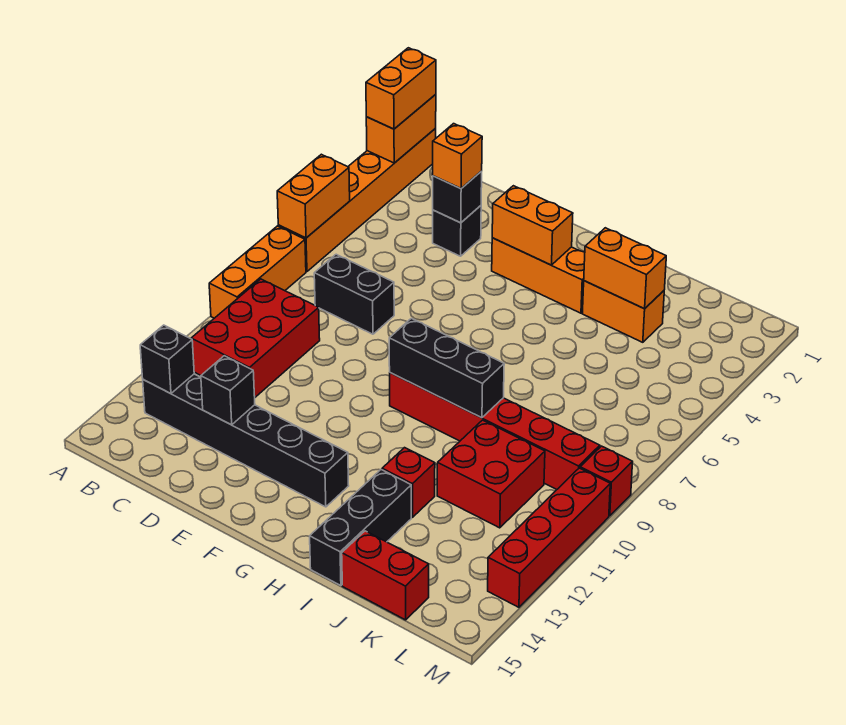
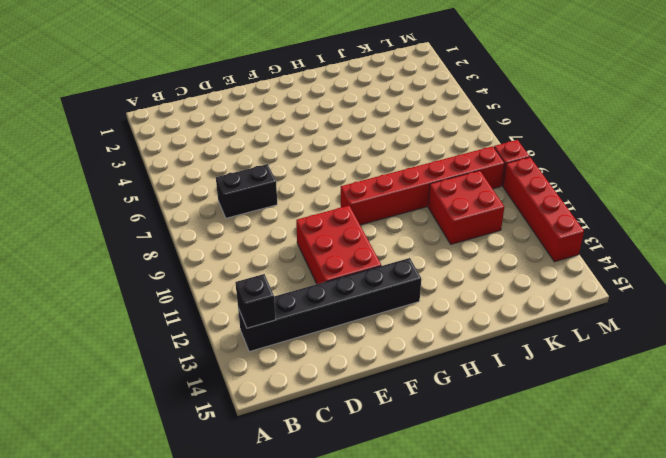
red brick E10:F12 level 1 -> red brick B9:C11 level 1
none -> orange brick A1:A6 level 1
none -> orange brick A7:A9 level 1
none -> black brick D3 level 1

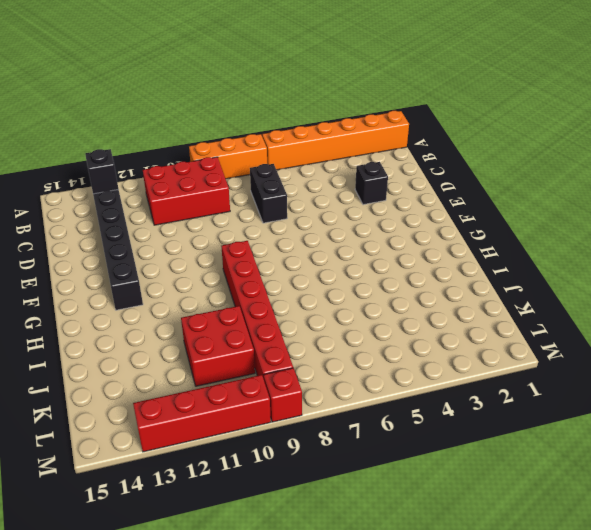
none -> orange brick F3:H3 level 1
none -> orange brick I3:J3 level 1
none -> red brick I12 level 1

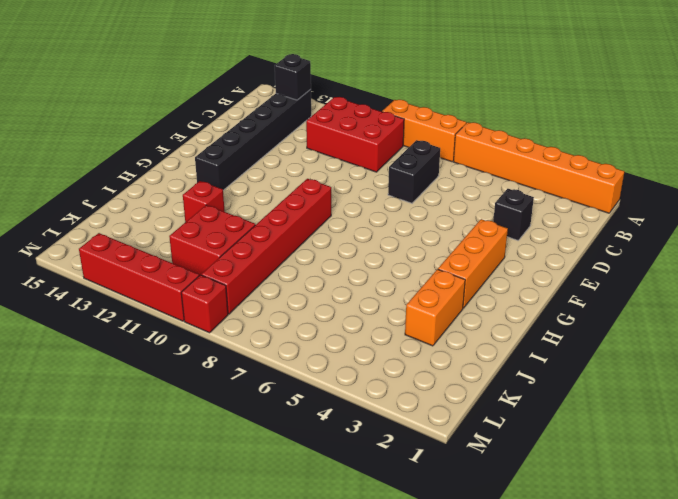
none -> black brick I13:I15 level 1
none -> red brick J15:K15 level 1
none -> orange brick A1:A2 level 2

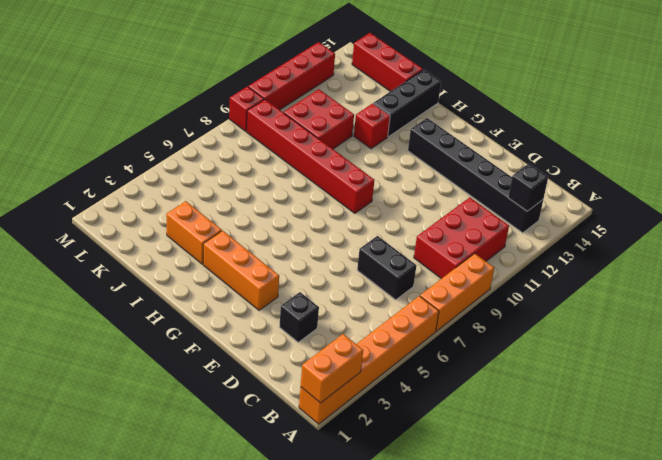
red brick J15:L15 level 1 -> red brick J15:K15 level 1
none -> orange brick A5:A6 level 2
none -> black brick D3 level 2
none -> black brick D13 level 2

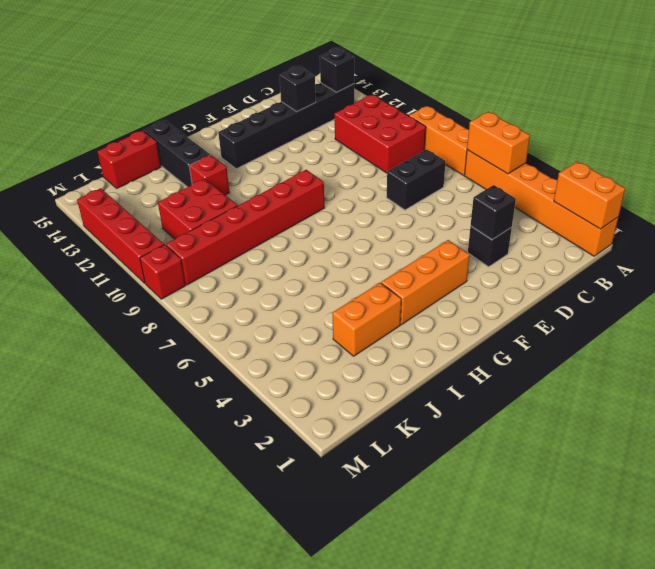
none -> orange brick F3:G3 level 2
none -> black brick G9:I9 level 2
none -> orange brick I3:J3 level 2

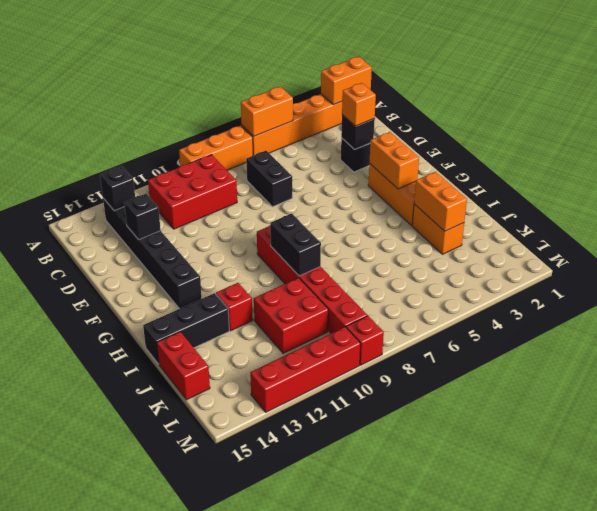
black brick H9:I9 level 2 -> black brick G9:I9 level 2
none -> orange brick A1:A2 level 3

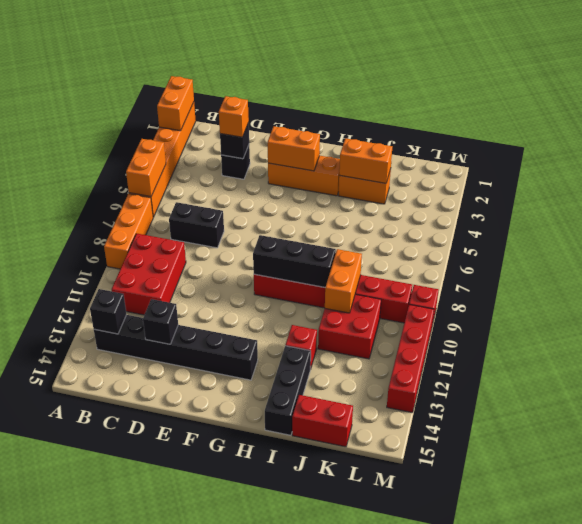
orange brick J9:J10 level 2 -> orange brick A1:A2 level 3

